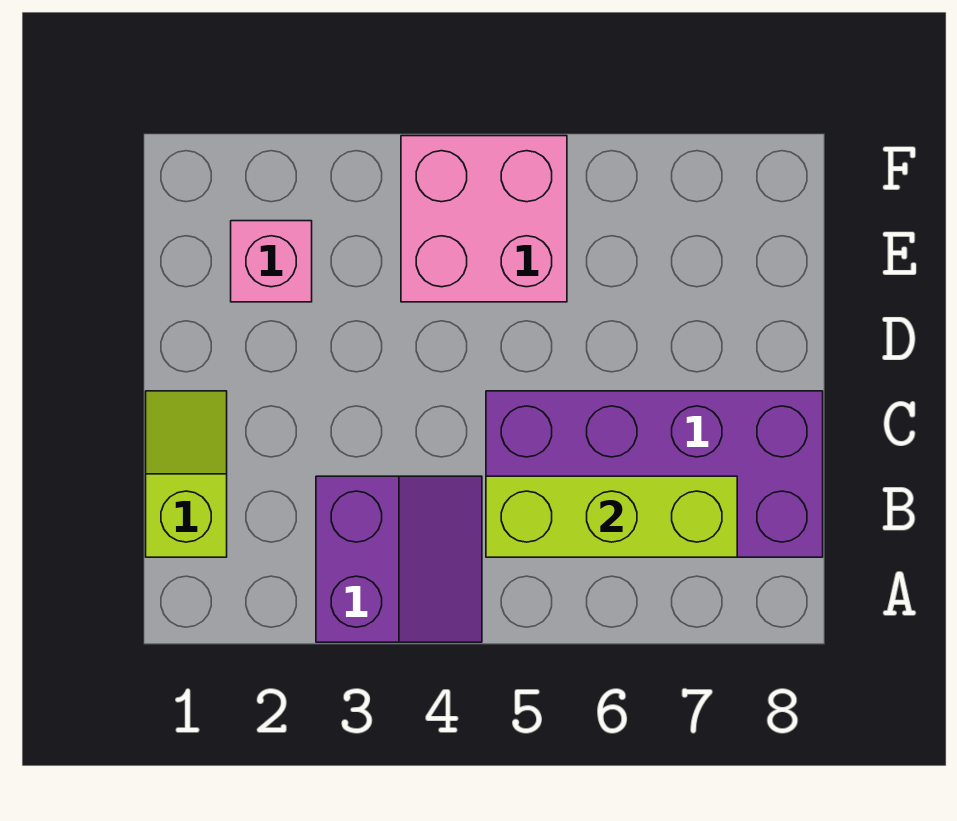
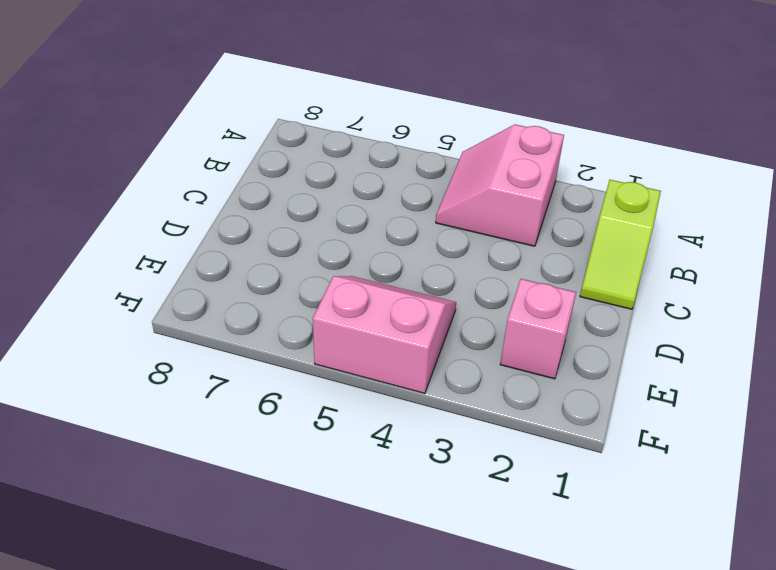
pink slope A3:B4 level 1 top 3 -> purple slope A3:B4 level 1 top 3
pink slope E4:F5 level 1 top F -> pink brick E4:F5 level 1
none -> purple brick B5:C8 level 1
none -> lime brick B5:B7 level 2

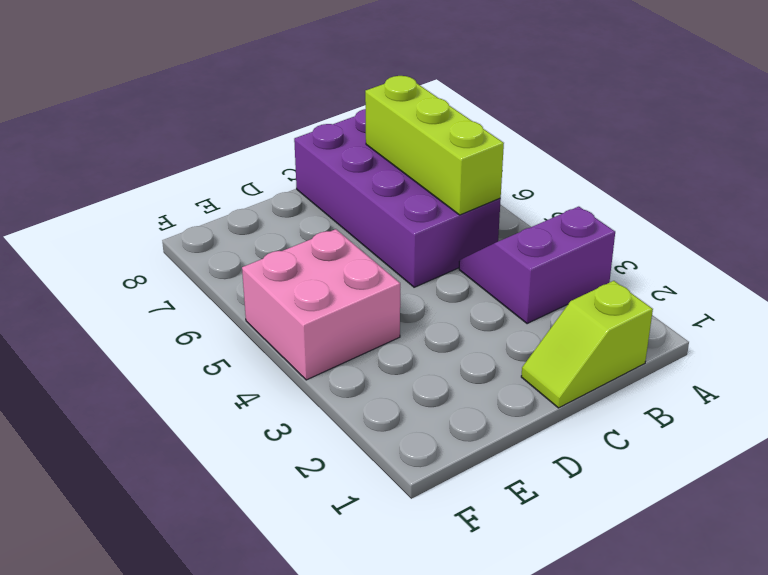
none -> pink brick E2 level 1

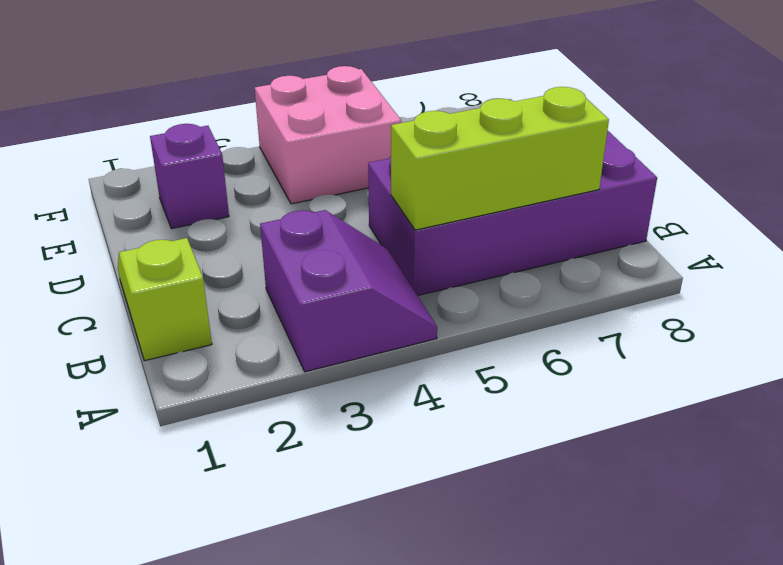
purple brick E2 level 1 -> pink brick E2 level 1

